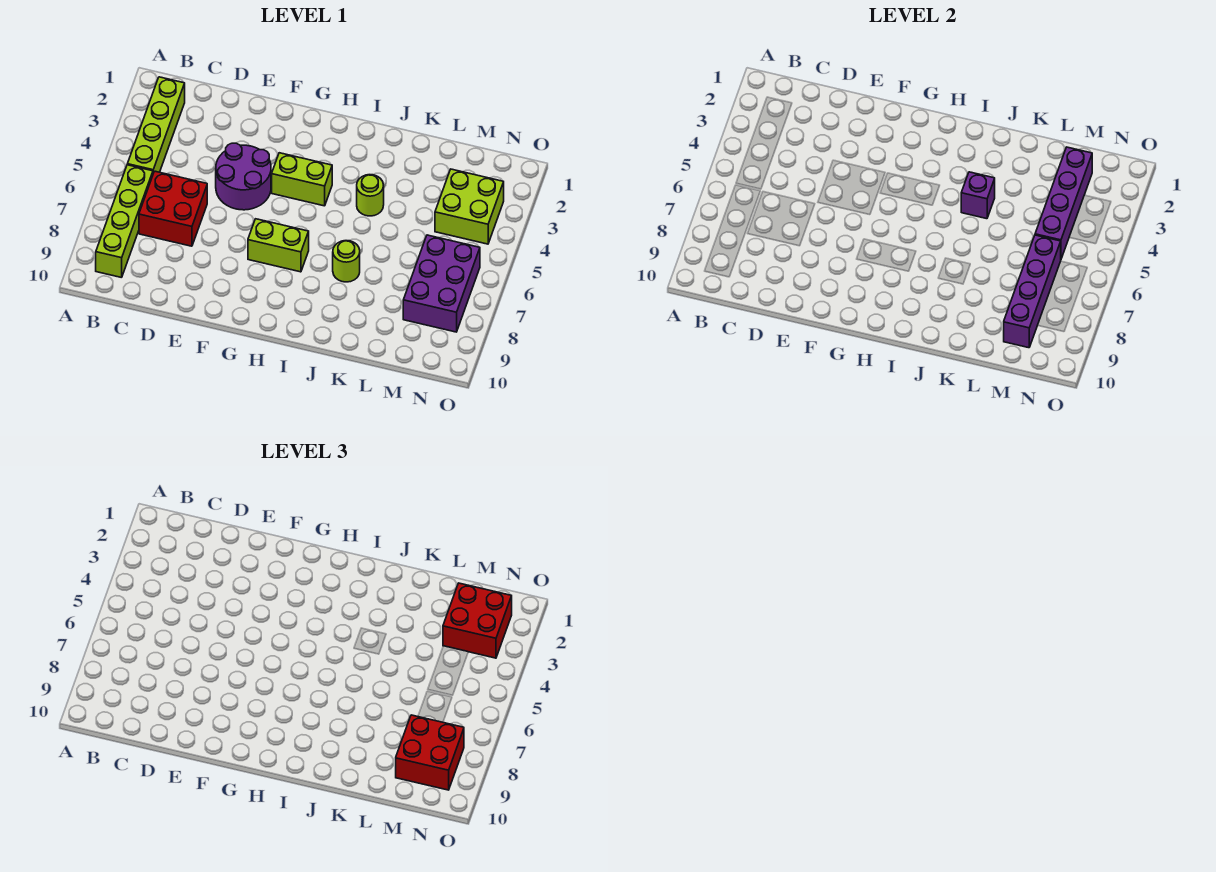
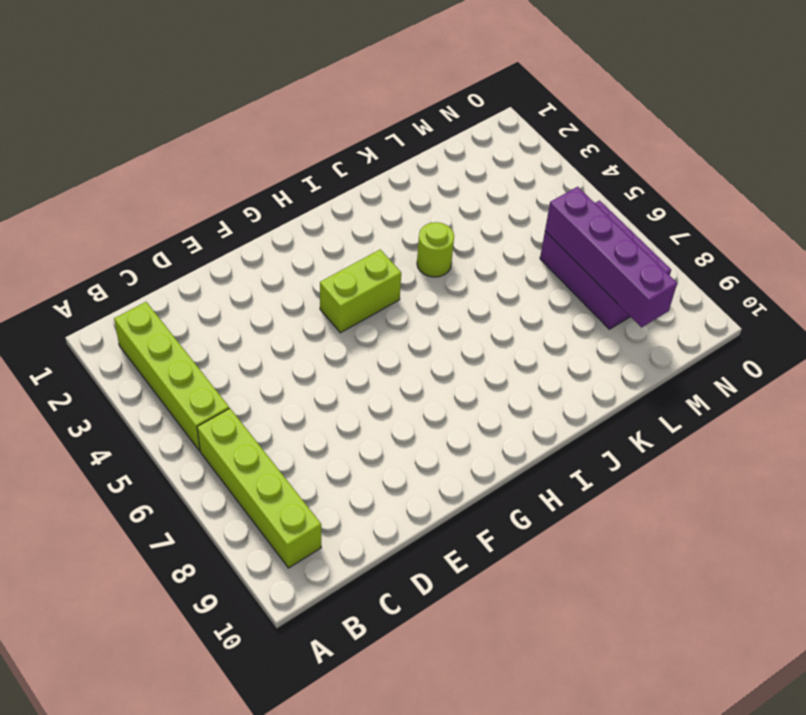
none -> red brick C6:D7 level 1
none -> purple round brick E4:F5 level 1
none -> lime brick G7:H7 level 1

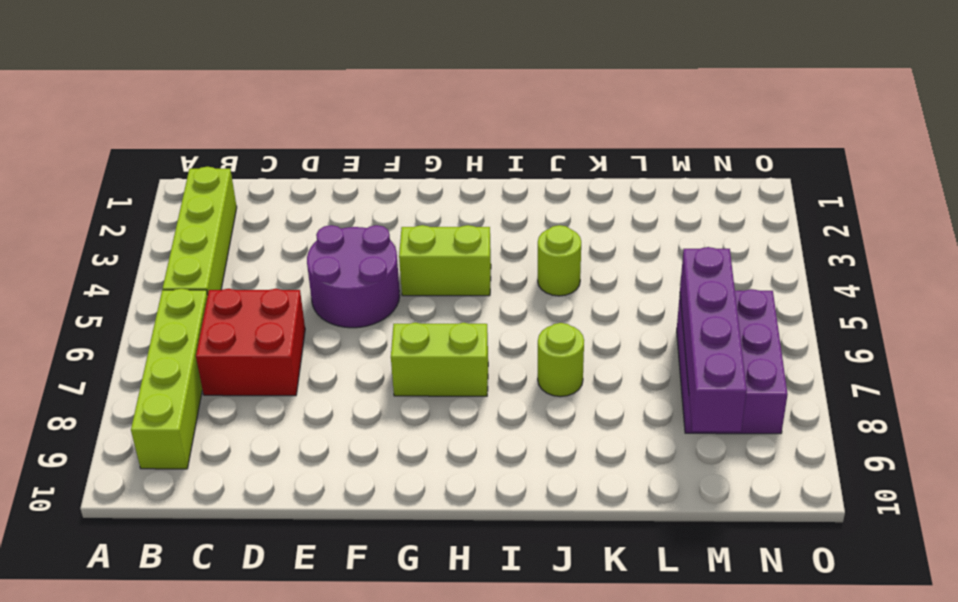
none -> lime brick M3:N4 level 1
none -> purple brick J4 level 2
none -> purple brick M2:M5 level 2

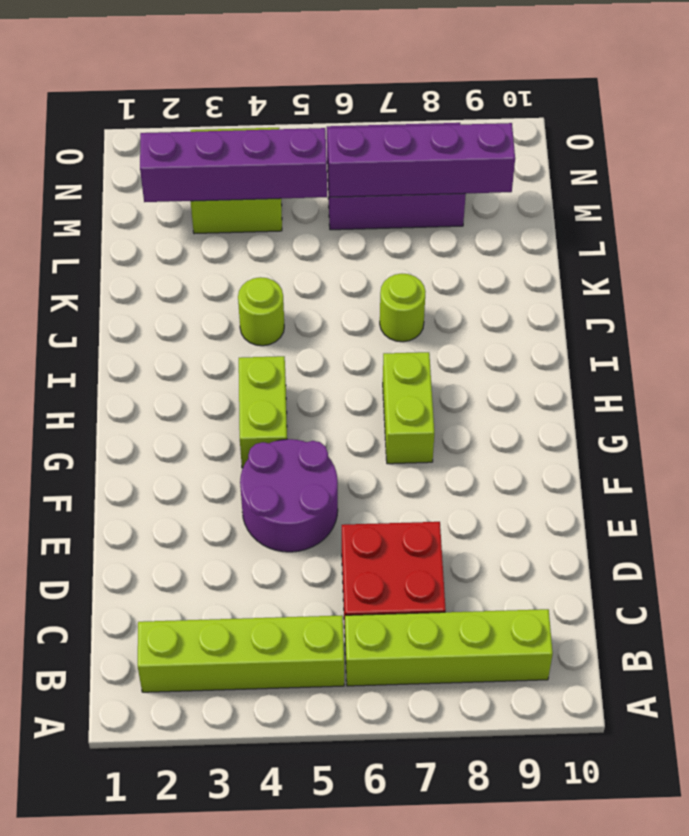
none -> purple brick J4 level 2
none -> red brick M2:N3 level 3
none -> red brick M8:N9 level 3

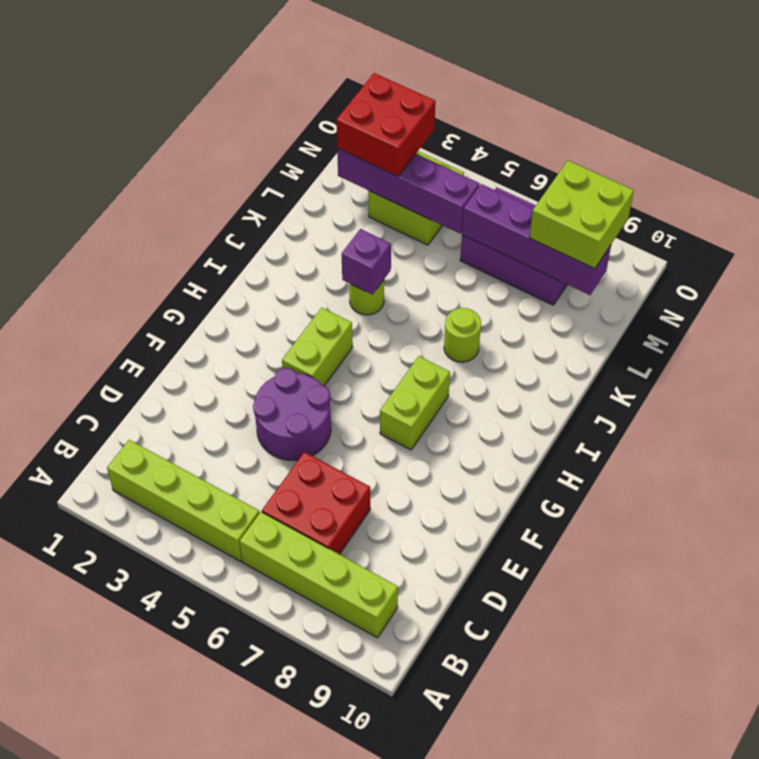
lime brick M8:N9 level 3 -> red brick M8:N9 level 3

